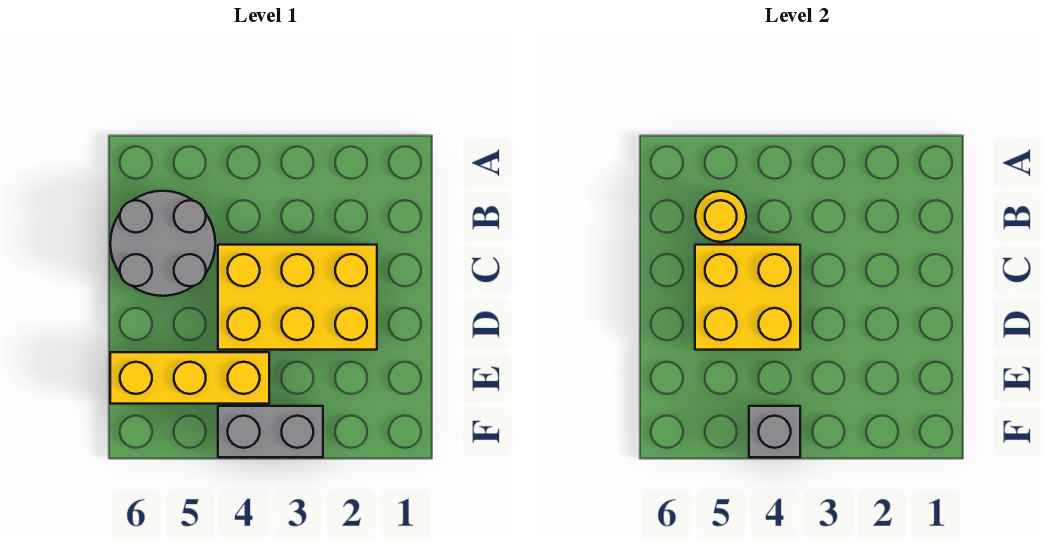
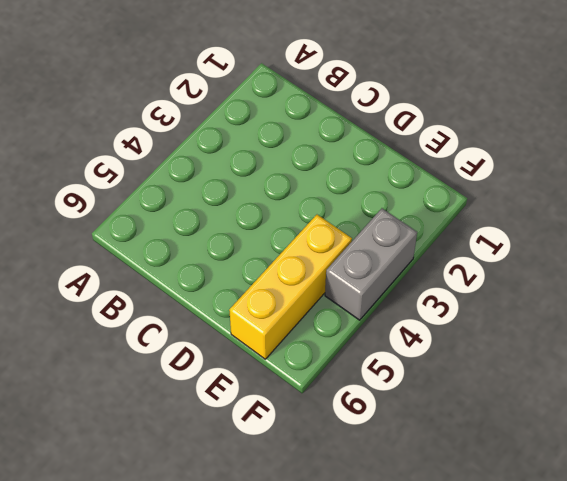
none -> grey round brick B5:C6 level 1
none -> yellow brick C2:D4 level 1

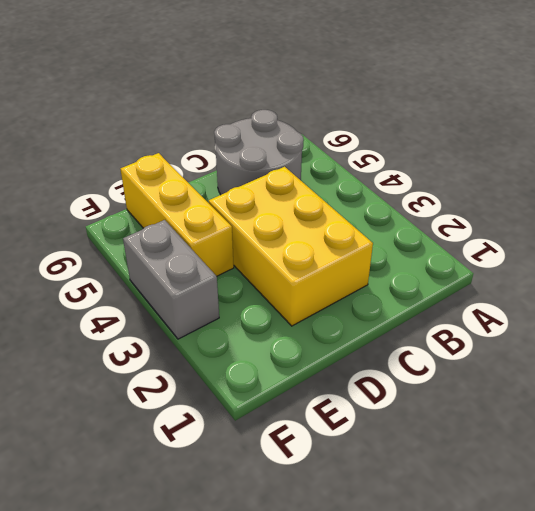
none -> yellow round brick B5 level 2
none -> yellow brick C4:D5 level 2

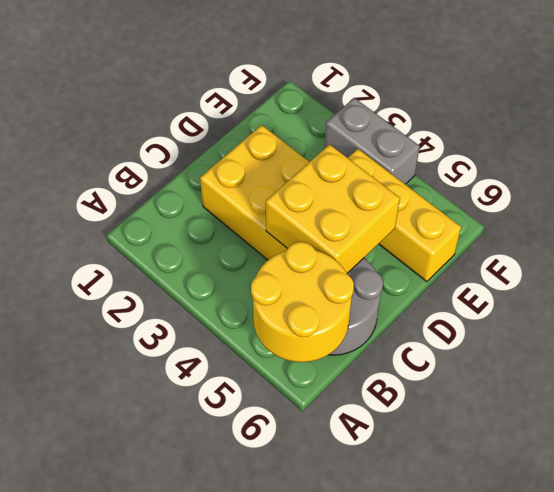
yellow round brick A5:B6 level 2 -> yellow round brick B5 level 2
none -> grey brick F4 level 2

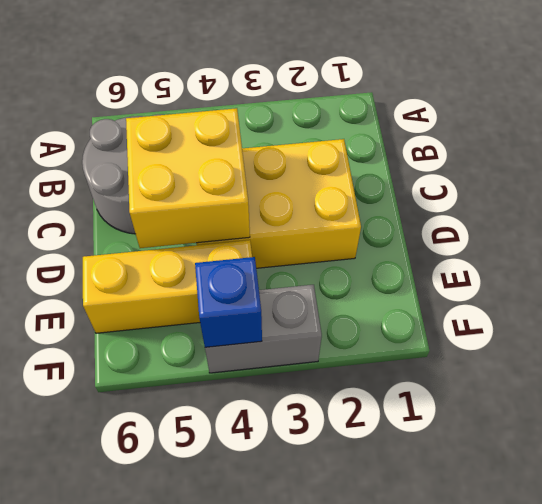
blue brick F4 level 2 -> grey brick F4 level 2
none -> yellow round brick B5 level 2

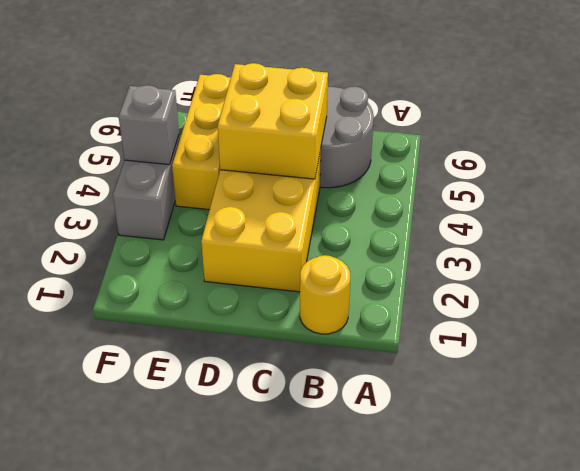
yellow round brick B1 level 1 -> yellow round brick B5 level 2

